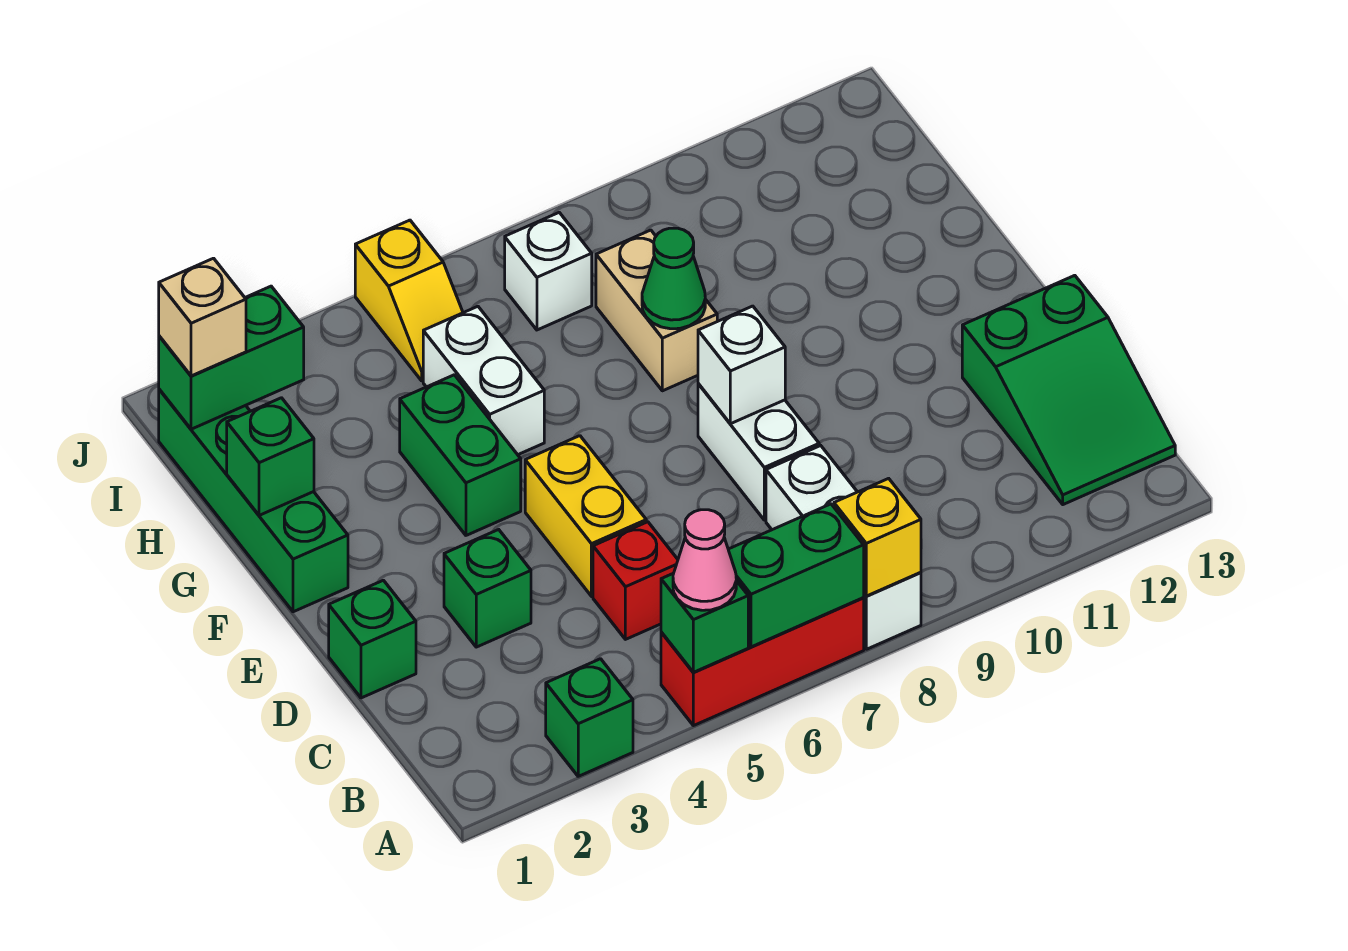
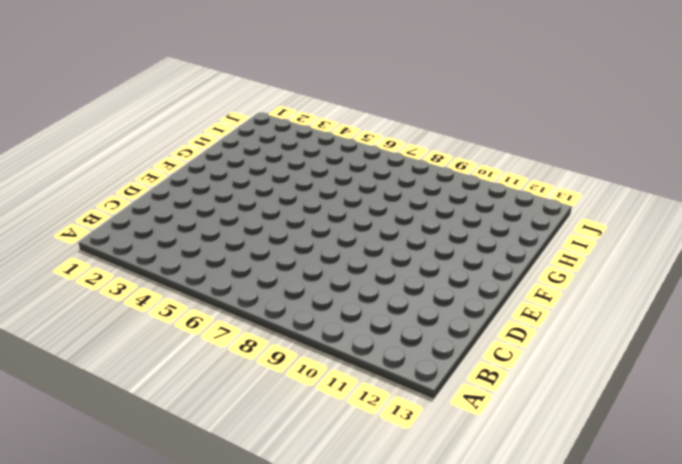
none -> green brick A3 level 1
none -> red brick A5:A7 level 1
none -> white brick A8:C8 level 1

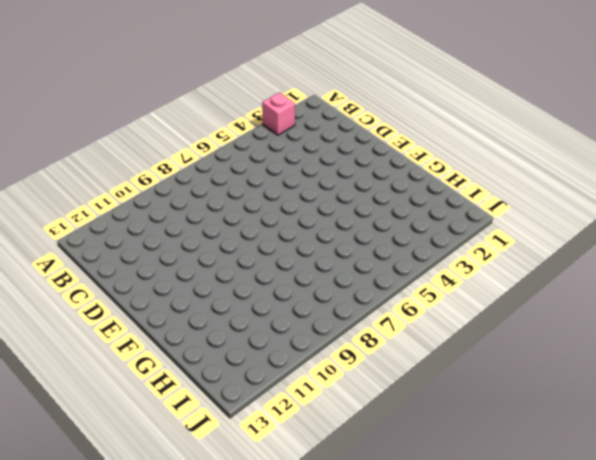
pink brick A3 level 1 -> green brick A3 level 1
none -> red brick A5:A7 level 1
none -> white brick A8:C8 level 1
none -> green slope B12:D13 level 1 top D

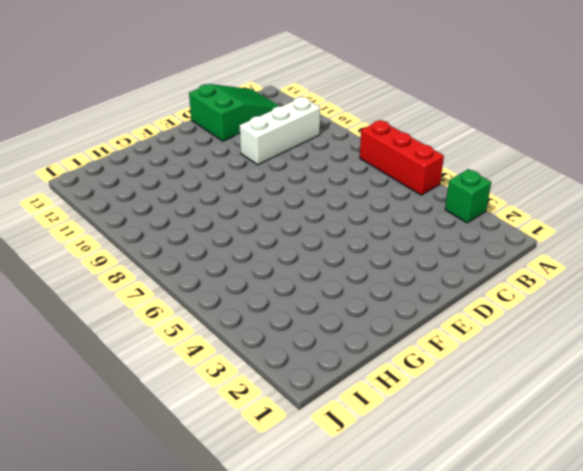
white brick B10:D10 level 1 -> white brick A8:C8 level 1
none -> red brick C5 level 1
none -> green brick D1 level 1
none -> green brick D3 level 1

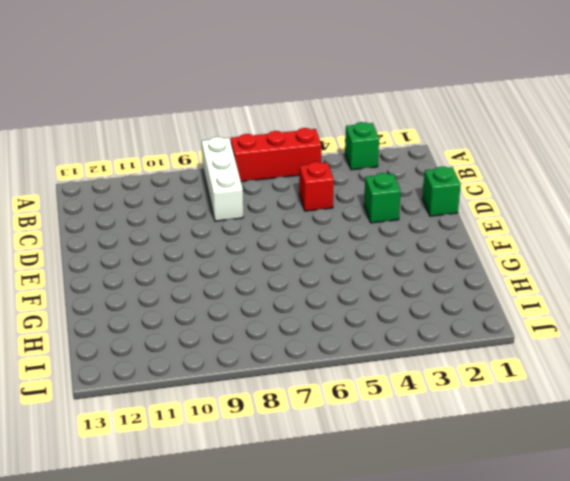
none -> green slope B12:D13 level 1 top D
none -> yellow brick D5:E5 level 1
none -> white brick D8:E8 level 1

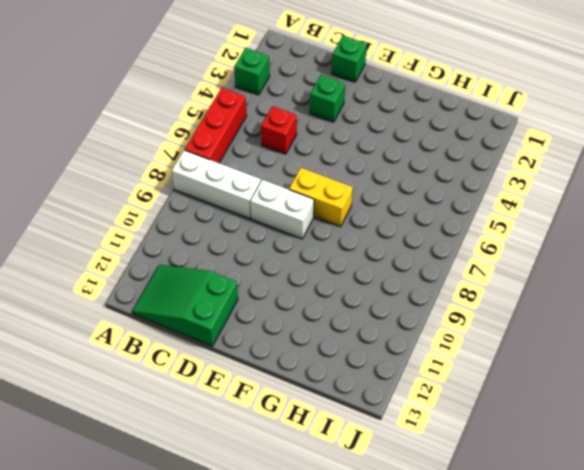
yellow brick E7:F7 level 1 -> yellow brick D5:E5 level 1
none -> green brick F1:I1 level 1
none -> green brick F4:G4 level 1
none -> white brick G5:H5 level 1

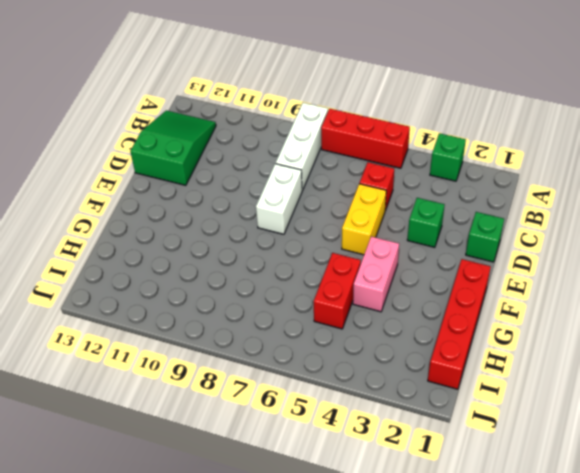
red brick F1:I1 level 1 -> green brick F1:I1 level 1
pink brick F4:G4 level 1 -> green brick F4:G4 level 1
red brick G5:H5 level 1 -> white brick G5:H5 level 1
none -> tan brick G8:H8 level 1
none -> yellow slope I5:J5 level 1 top J
none -> white brick I7 level 1

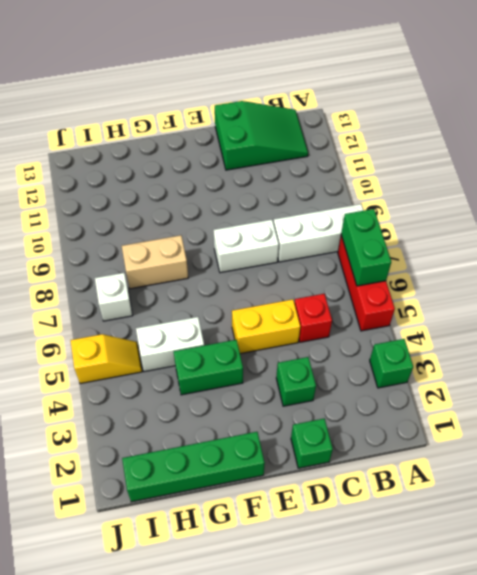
none -> green brick A5 level 2
none -> yellow brick A8 level 2
none -> white brick E8 level 2

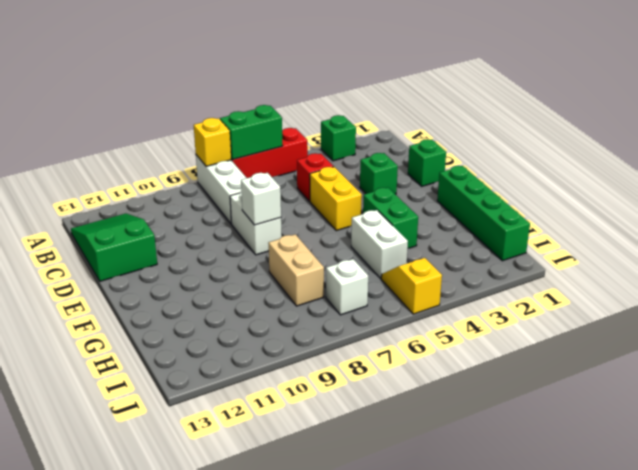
none -> green brick A5 level 2
none -> green brick G1 level 2
none -> green cone G8 level 2

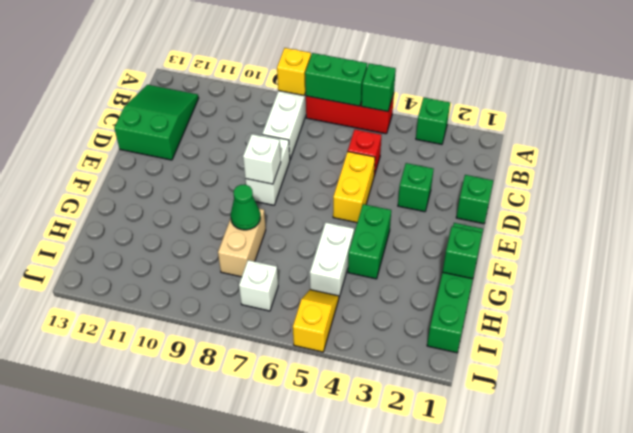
none -> green brick I1:I2 level 2
none -> pink cone A5 level 3
none -> tan brick I1 level 3

